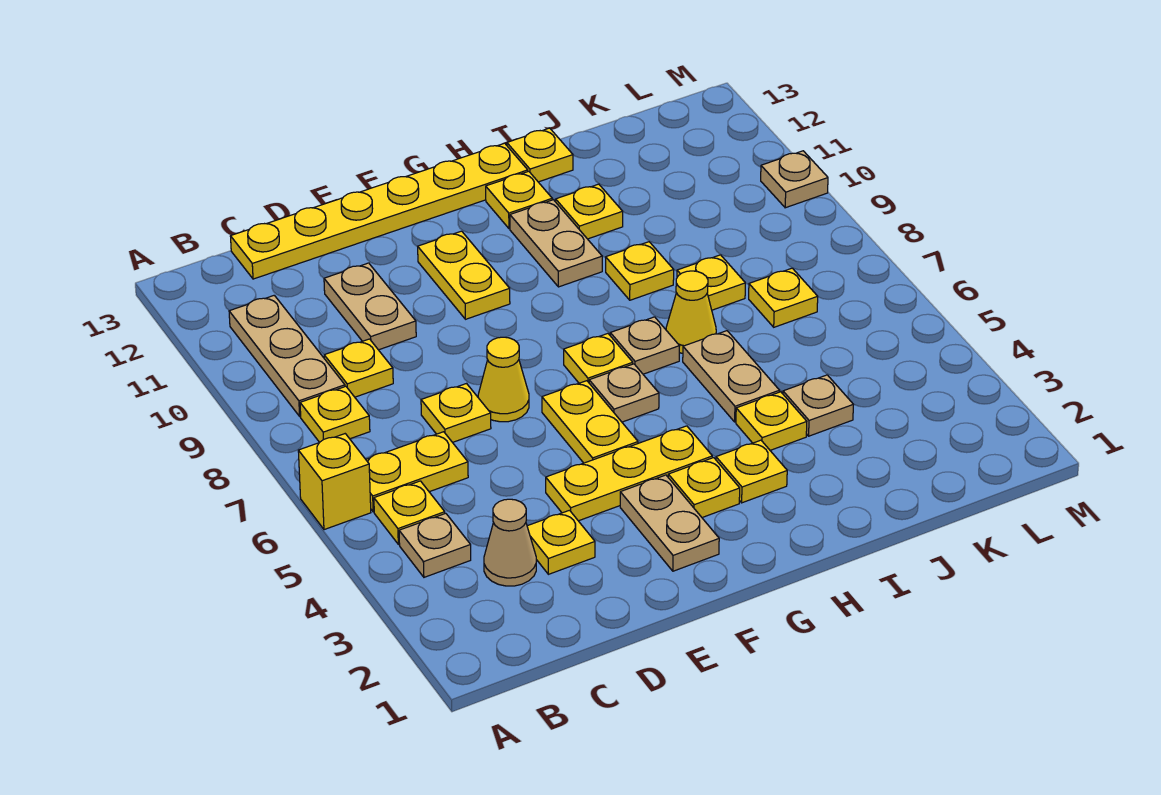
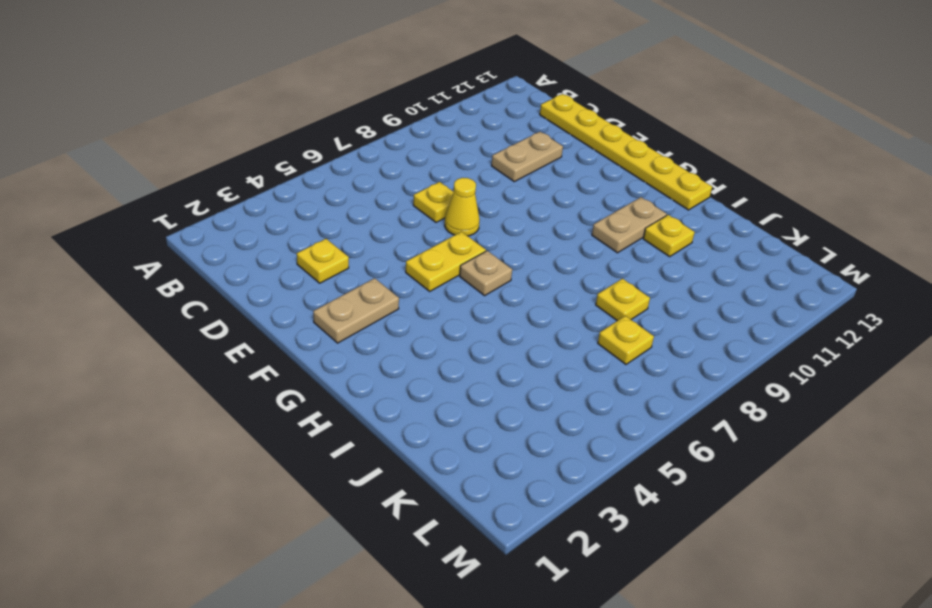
none -> yellow brick A6 level 1
none -> tan plate B4 level 1
none -> yellow plate B5 level 1
none -> yellow plate B6:C6 level 1

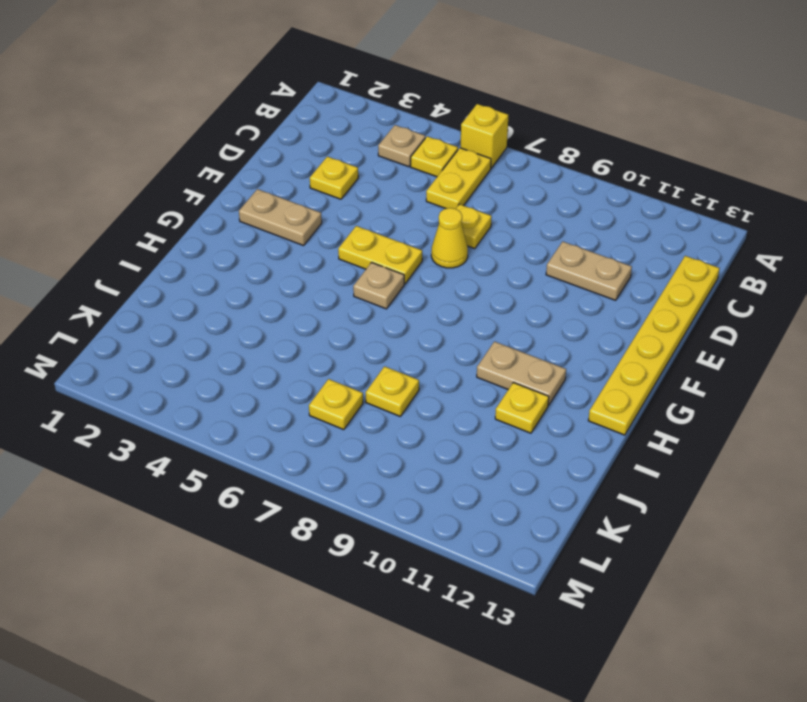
none -> yellow plate B8 level 1
none -> tan plate B9:B11 level 1
none -> tan cone C3 level 1
none -> yellow plate C9 level 1

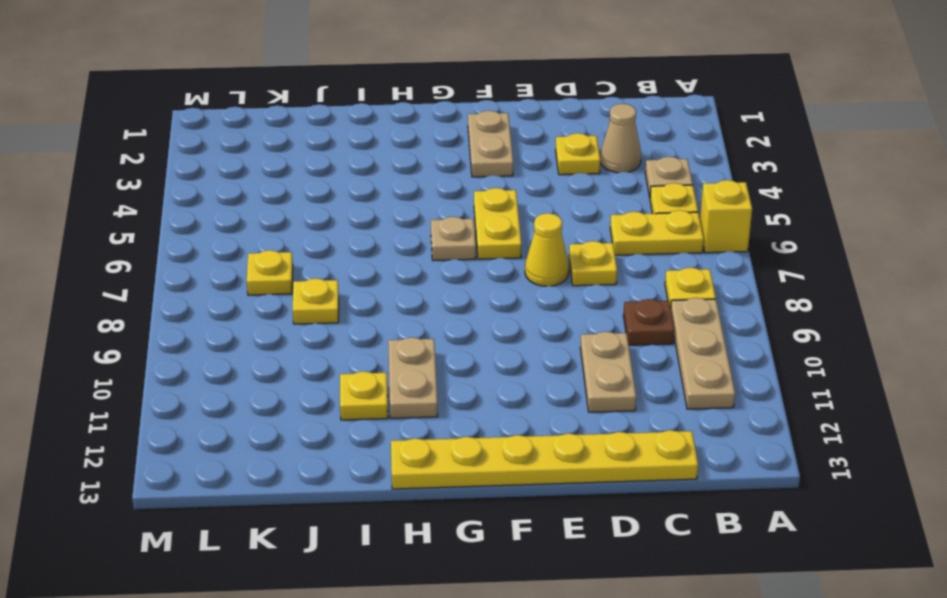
brown plate C9 level 1 -> yellow plate C9 level 1
none -> yellow plate E4:G4 level 1
none -> yellow plate F10:F11 level 1
none -> yellow plate G3 level 1
none -> yellow plate G7 level 1

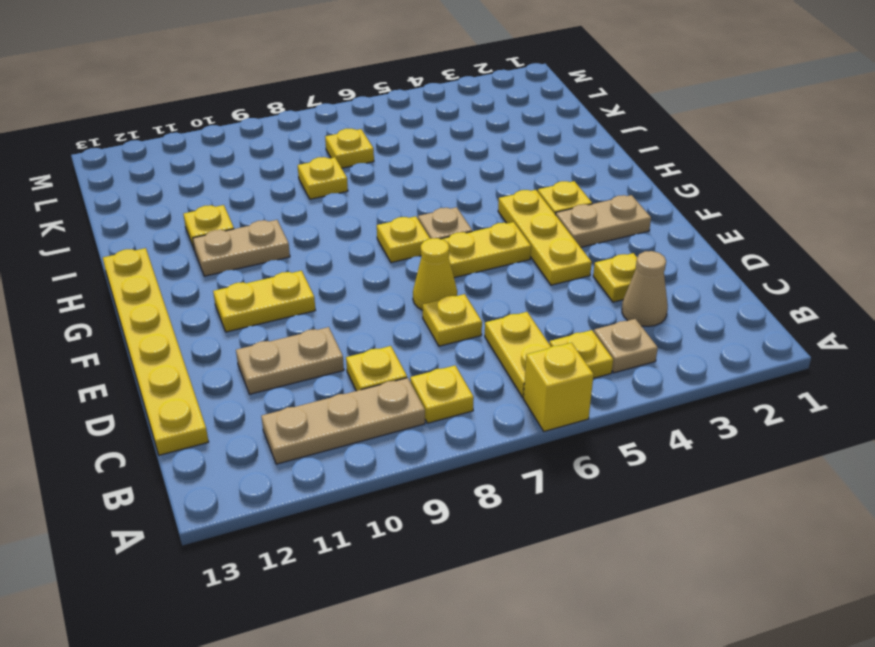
none -> yellow plate H3 level 1
none -> tan plate H7 level 1
none -> yellow plate H12 level 1
none -> yellow plate I4 level 1

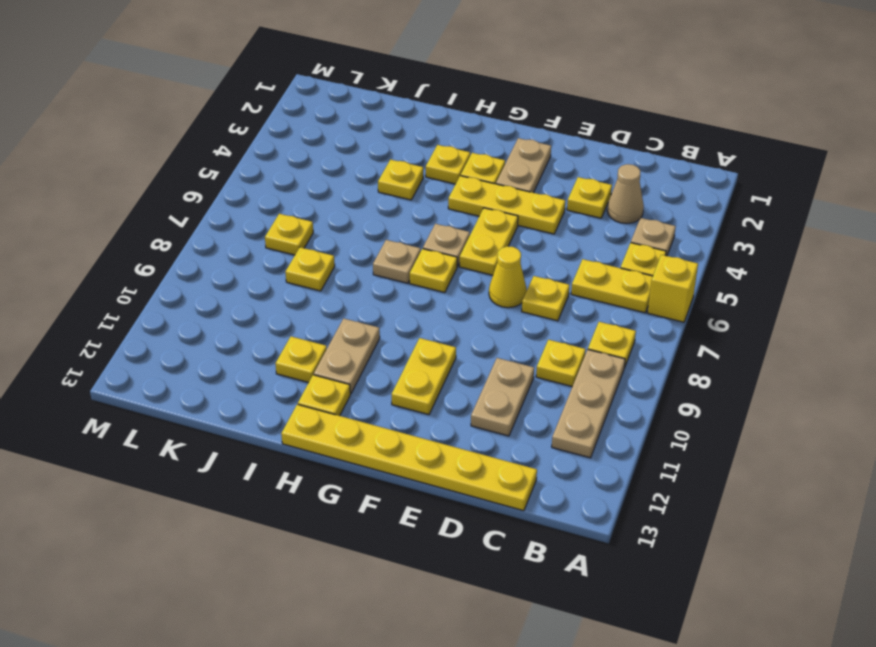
none -> tan plate I5:I6 level 1
none -> yellow cone I7 level 1
none -> yellow plate I9 level 1
none -> yellow plate I13 level 1

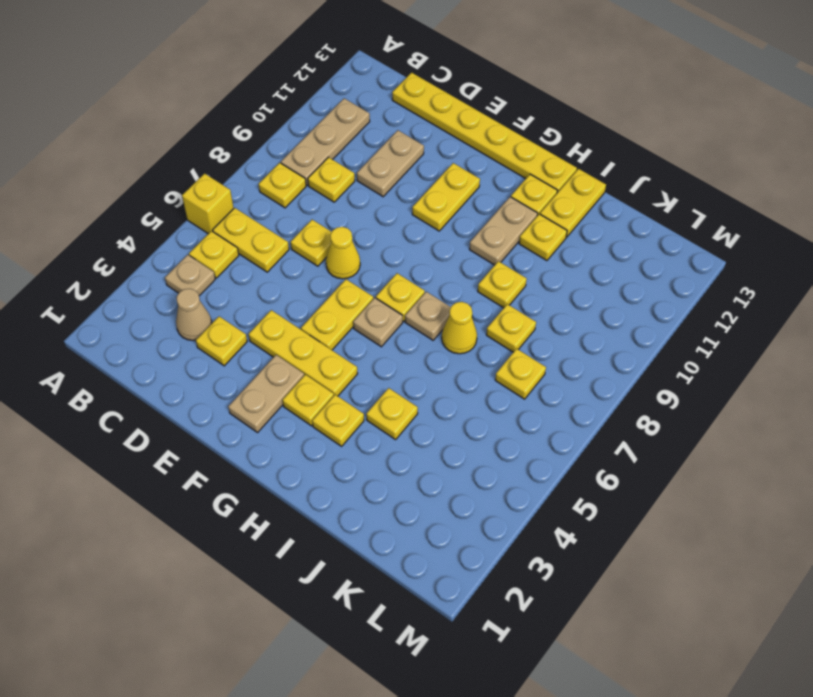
yellow plate I12:I13 level 1 -> yellow plate I13 level 1
none -> tan plate I5:I6 level 1
none -> tan plate J4 level 1
none -> tan plate M10 level 1

